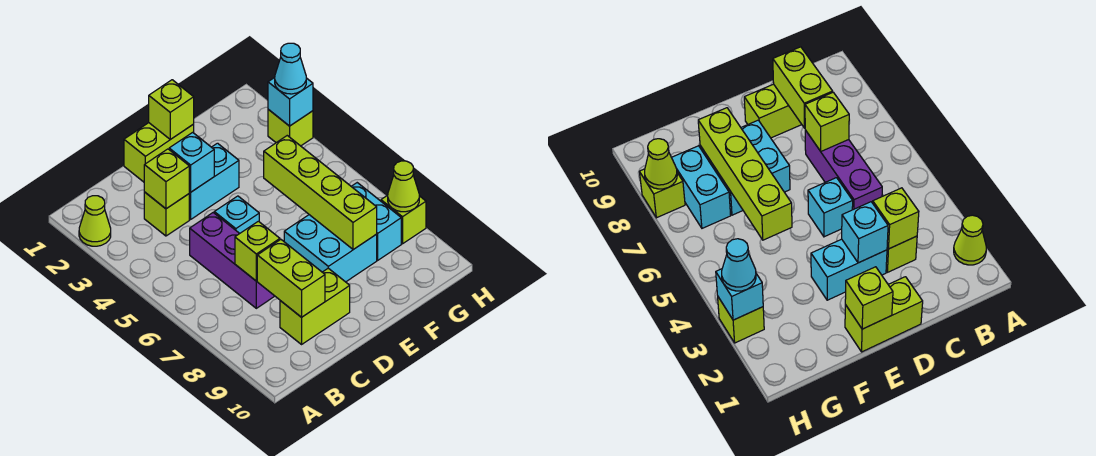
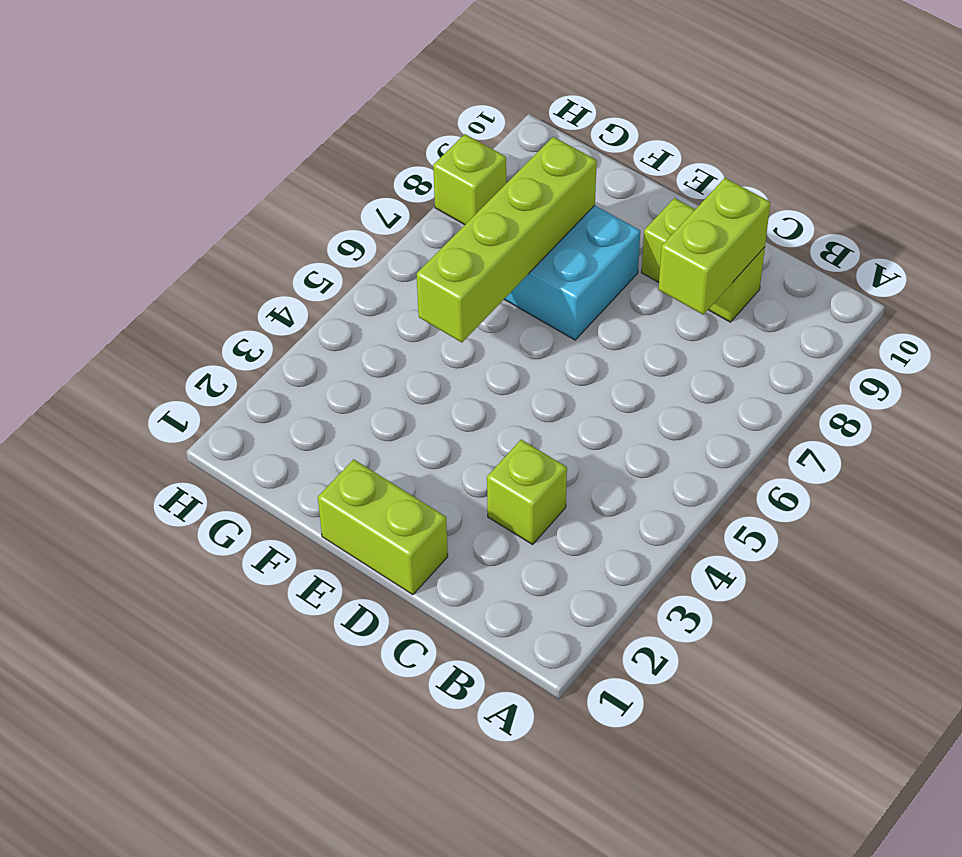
none -> lime cone A2 level 1
none -> purple brick C5:C7 level 1
none -> cyan brick D3:E3 level 1

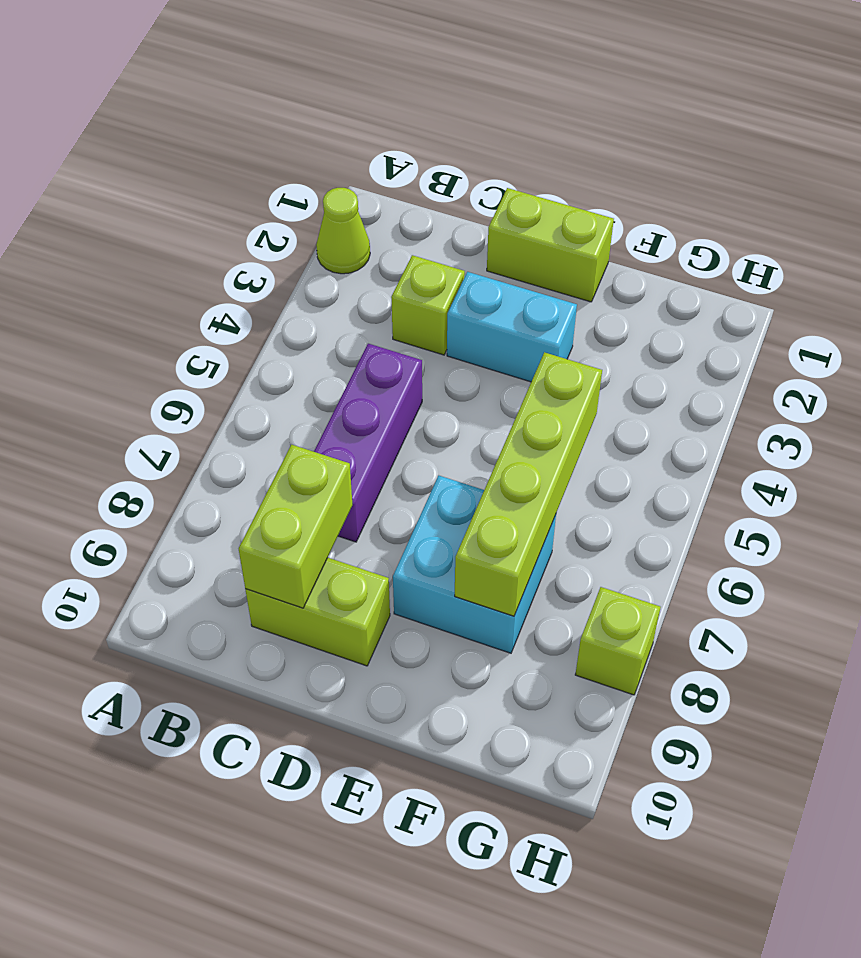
none -> cyan brick D5 level 1
none -> cyan brick G7:G8 level 1
none -> lime brick H3 level 1

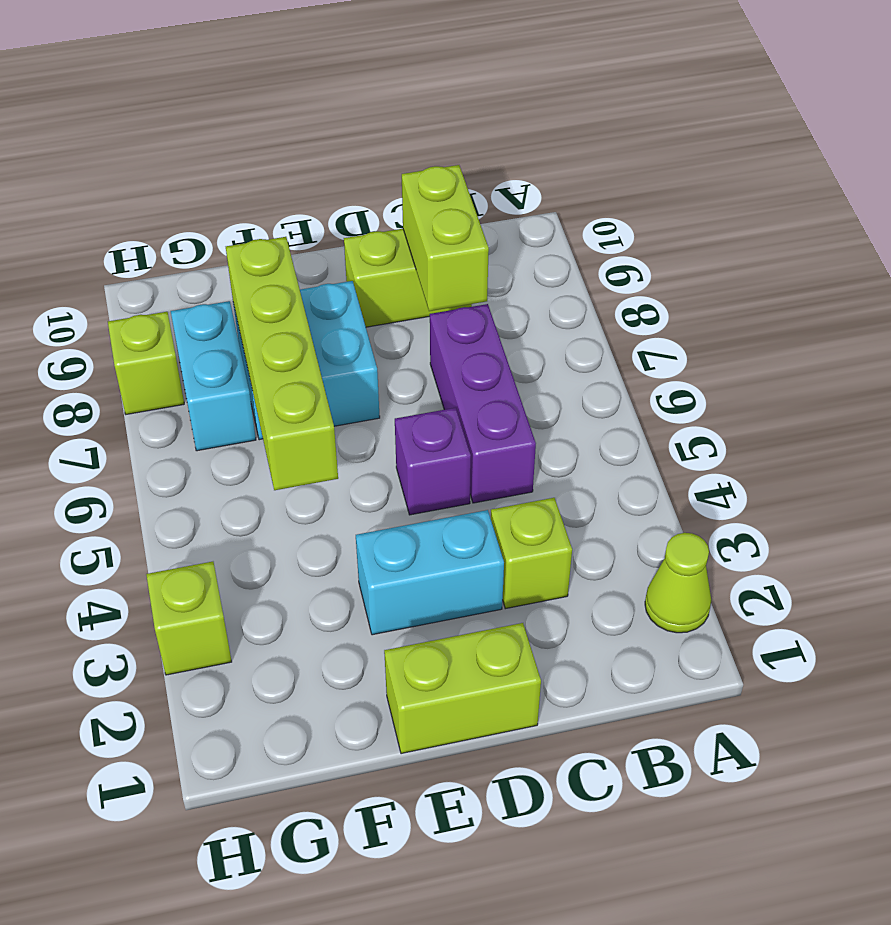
purple brick D5 level 1 -> cyan brick D5 level 1
none -> lime brick C3 level 2
none -> lime brick C7 level 2
none -> cyan brick D3 level 2

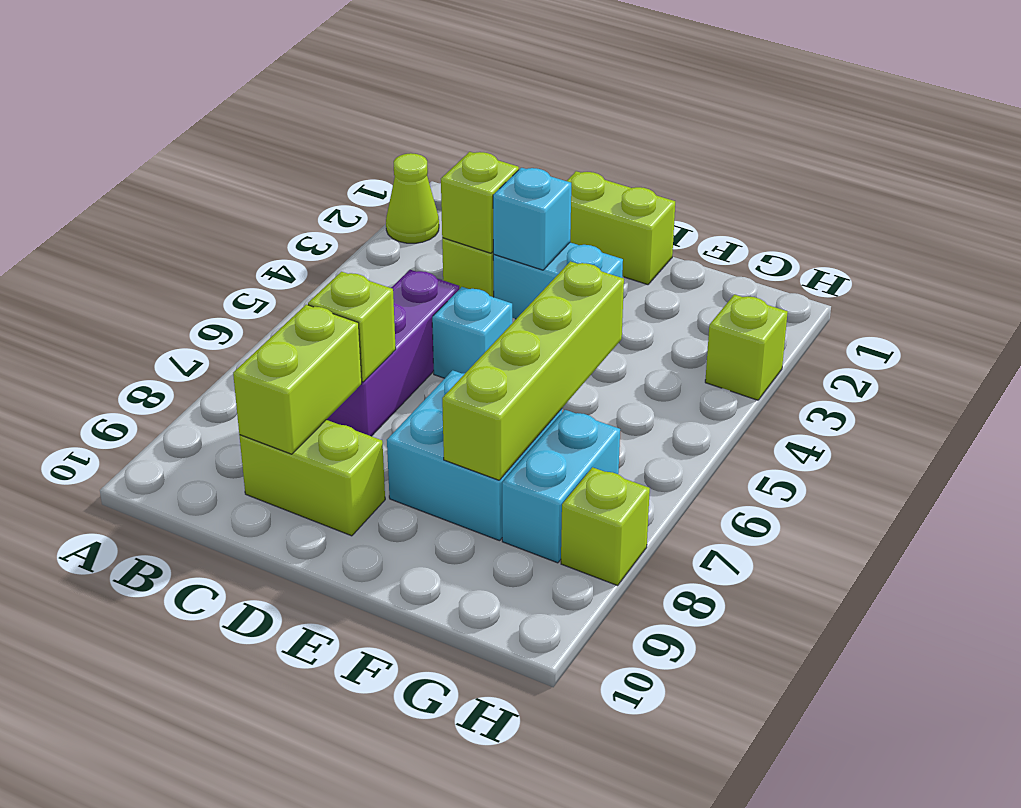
none -> lime brick E1 level 2
none -> cyan brick H3 level 2
none -> lime cone H8 level 2

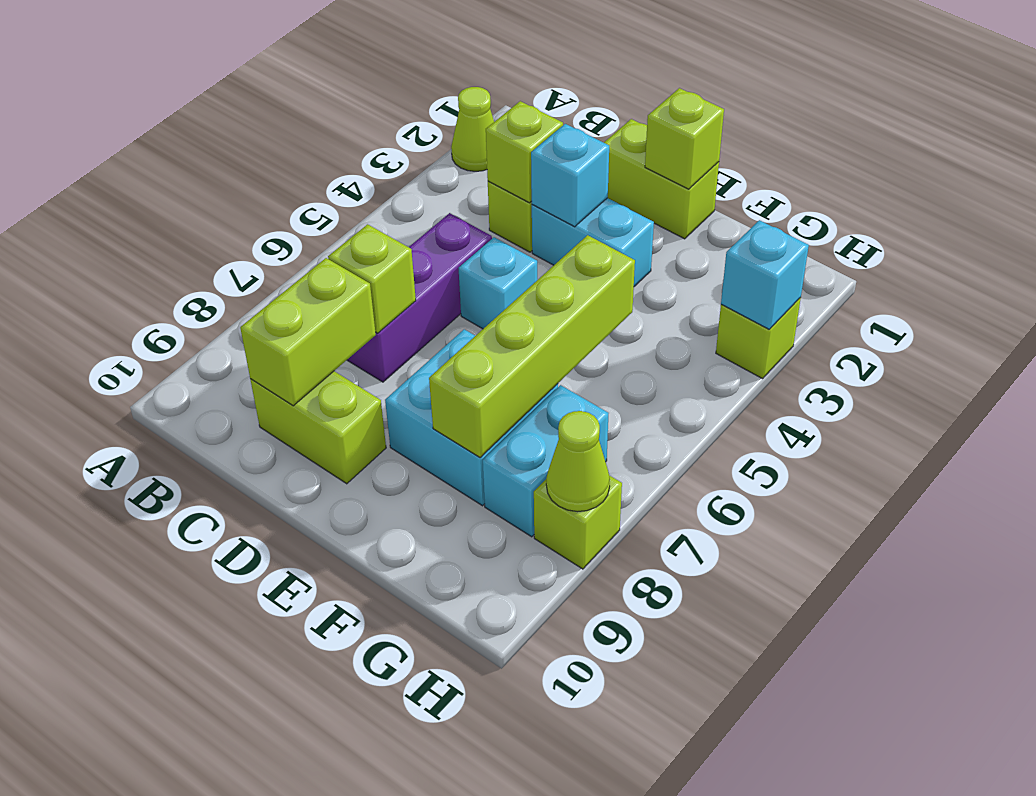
none -> cyan cone H3 level 3

